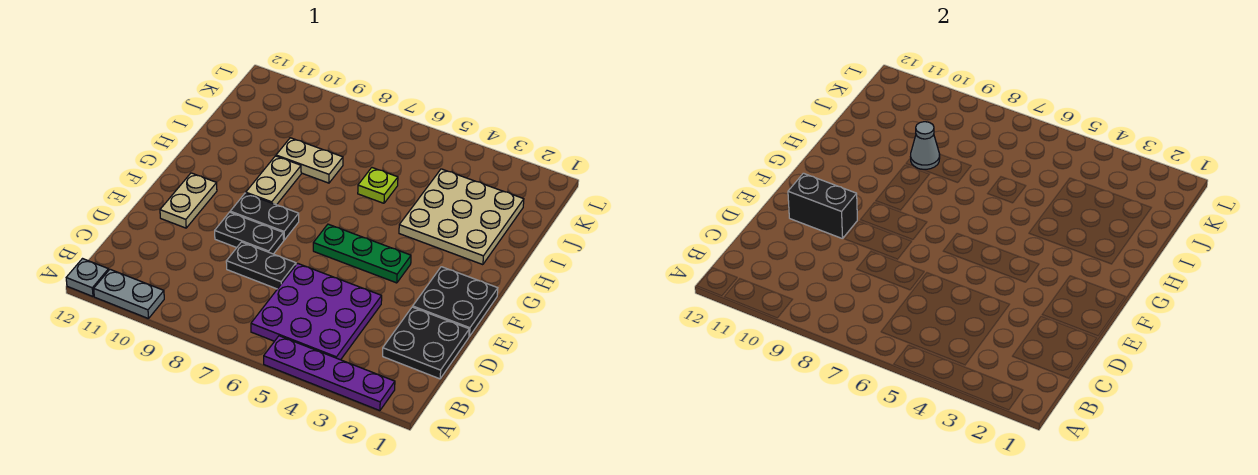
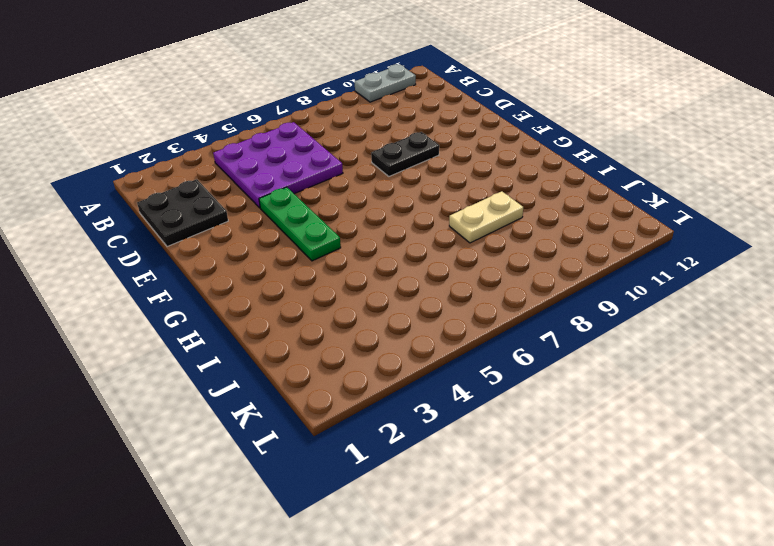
green plate E4:G4 level 1 -> green plate F4:F6 level 1
none -> purple plate A2:A5 level 1
none -> grey plate A12 level 1
none -> black plate D7:D8 level 1

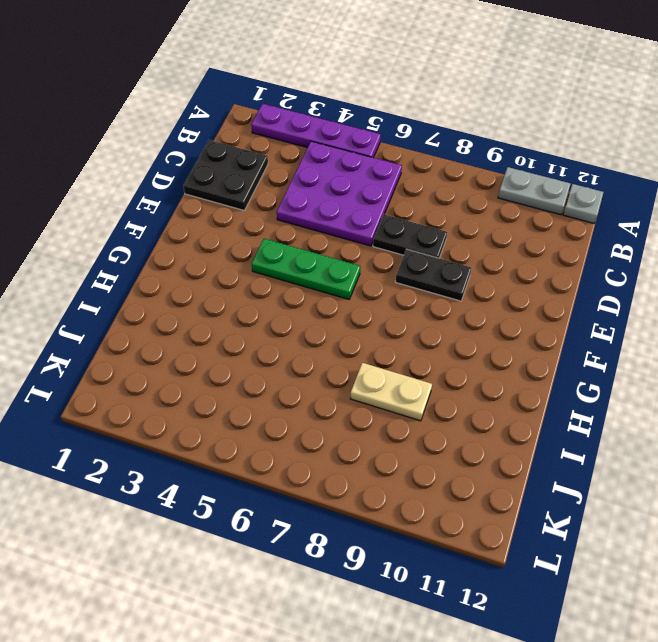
none -> black plate E1:F2 level 1
none -> tan plate E11:F11 level 1
none -> black plate F8:F9 level 1

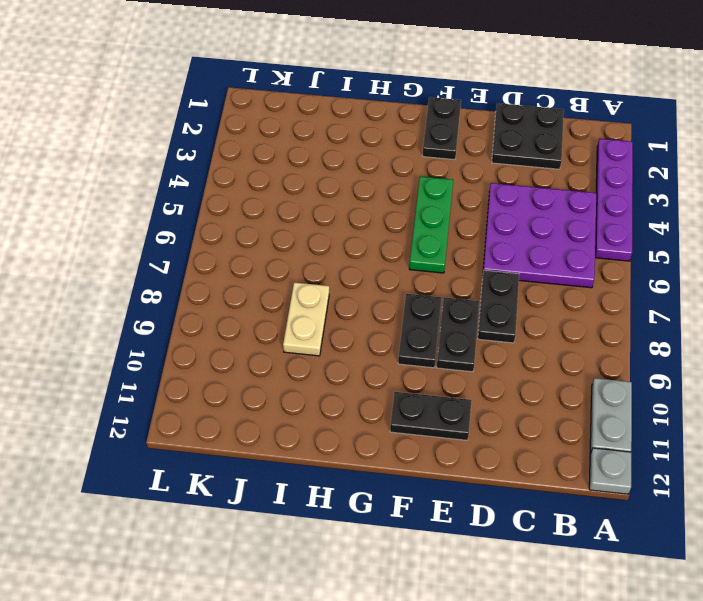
black plate E11:F11 level 1 -> tan plate E11:F11 level 1
black plate F1:F2 level 1 -> black plate E1:F2 level 1
none -> tan plate G9:H9 level 1
none -> tan plate H2:J4 level 1
none -> lime plate I6 level 1

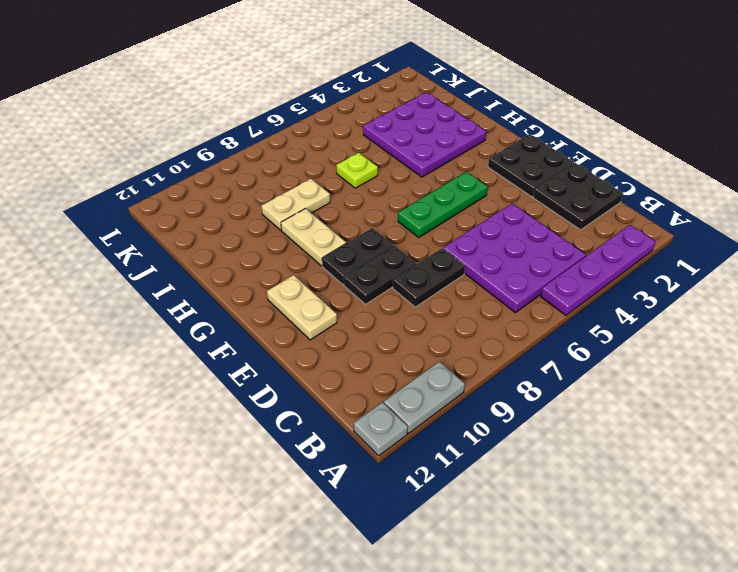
purple plate H2:J4 level 1 -> tan plate H2:J4 level 1
none -> black brick E10:E11 level 2
none -> grey cone I9 level 2

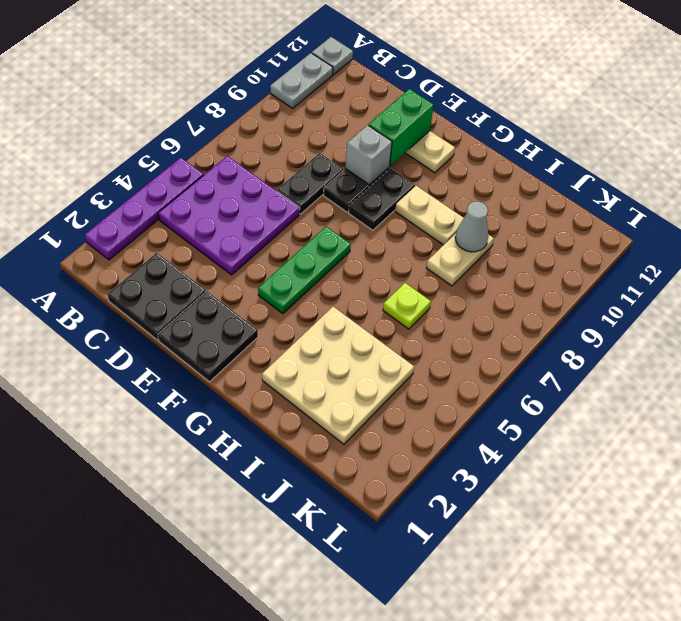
grey brick E9 level 2 -> none
green brick E10:E11 level 2 -> black brick E10:E11 level 2

